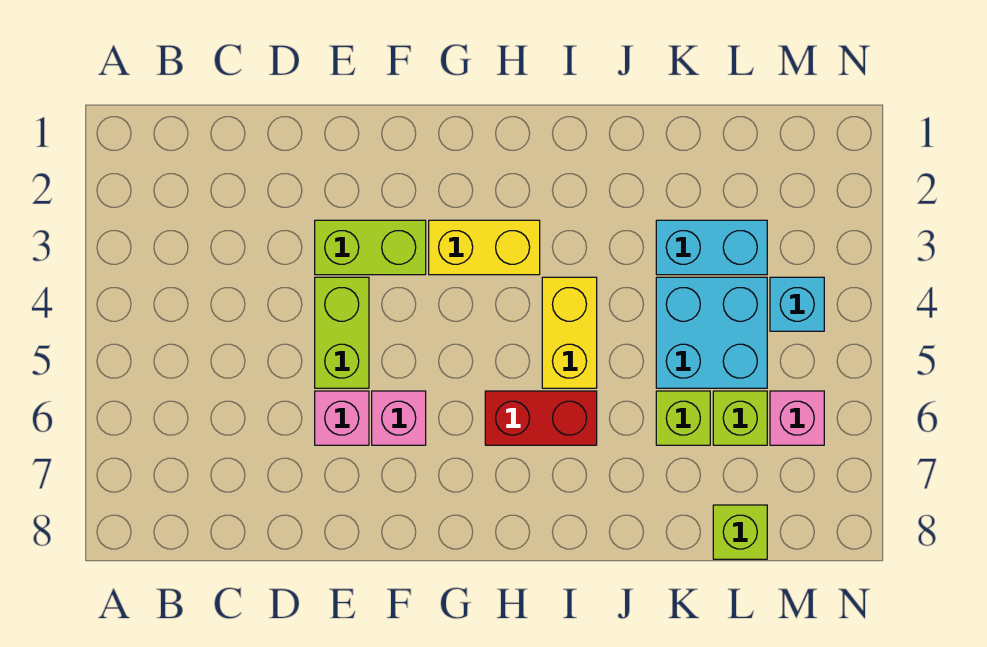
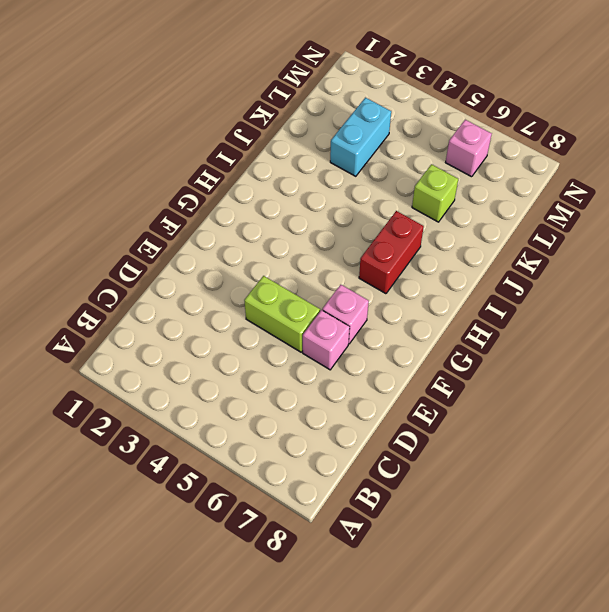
none -> lime brick E3:F3 level 1
none -> yellow brick G3:H3 level 1
none -> yellow brick I4:I5 level 1

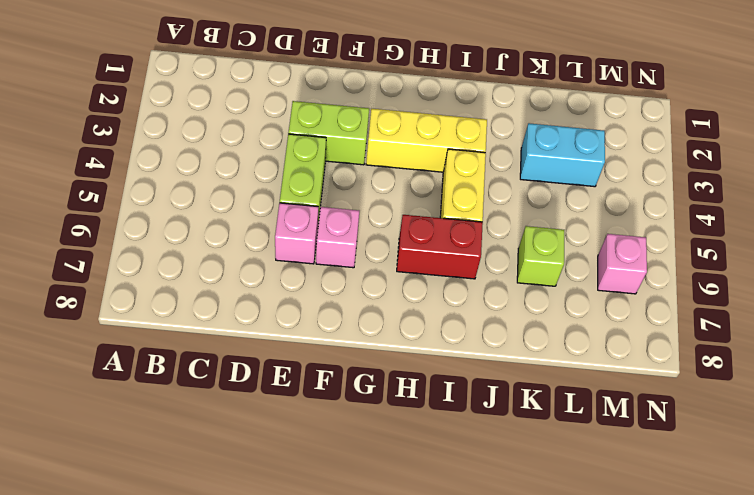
yellow brick G3:I3 level 1 -> yellow brick G3:H3 level 1
none -> cyan brick K4:L5 level 1
none -> lime brick L6 level 1
none -> lime brick L8 level 1

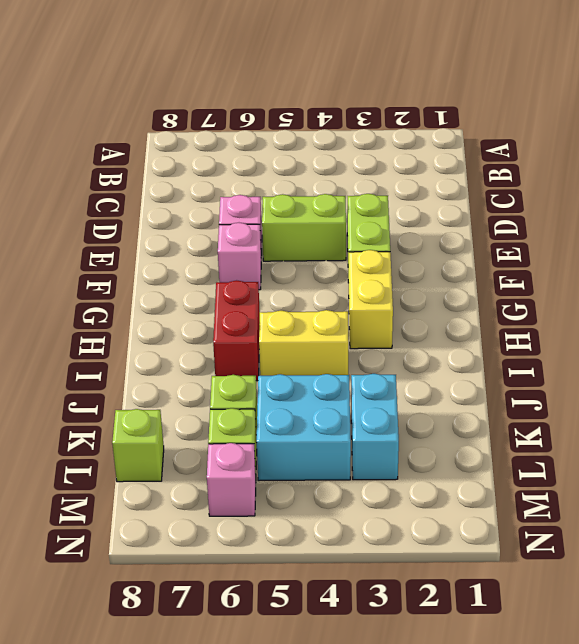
none -> cyan brick M4 level 1

